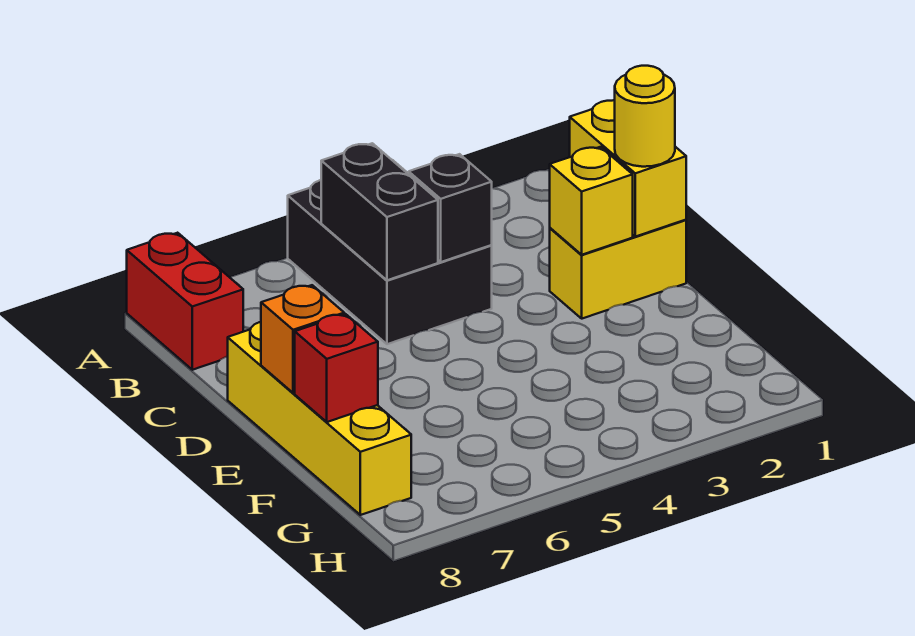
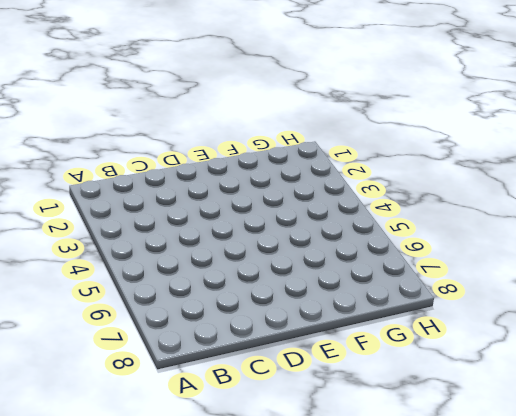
none -> black brick A4:C5 level 1
none -> red brick A8:B8 level 1

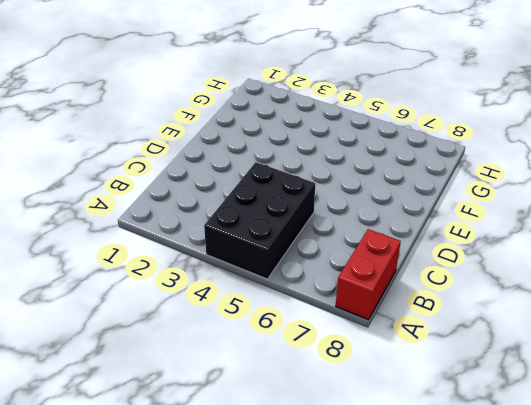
none -> yellow brick D1:D2 level 1
none -> yellow brick D8:G8 level 1

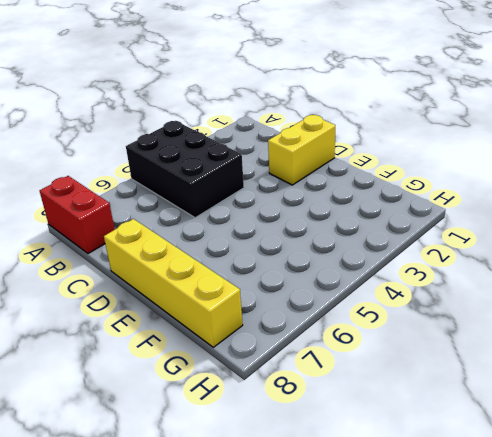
none -> black brick B5:C5 level 2
none -> yellow brick C1:D1 level 2

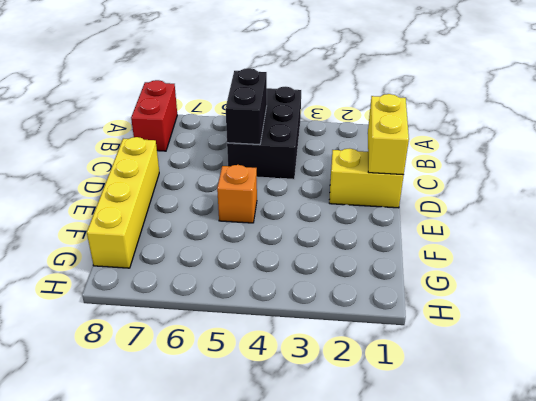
orange brick E5 level 1 -> orange brick E8 level 2
none -> black brick C4 level 2
none -> yellow brick D2 level 2

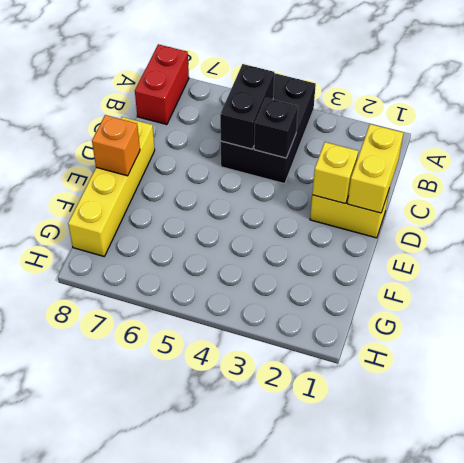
none -> red brick F8 level 2
none -> yellow round brick D1 level 3

